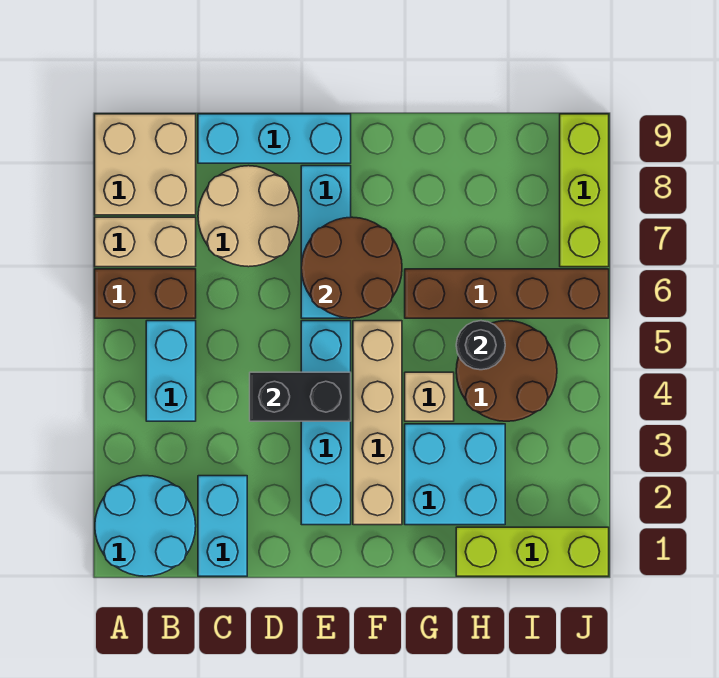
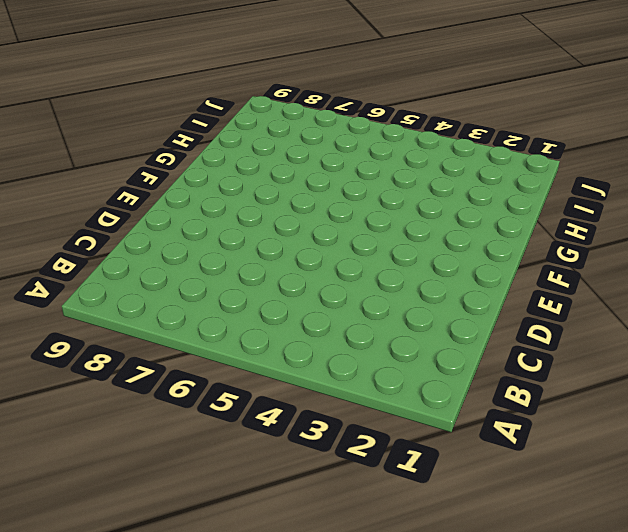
none -> cyan round brick A1:B2 level 1
none -> brown brick A6:B6 level 1
none -> tan brick A7:B7 level 1

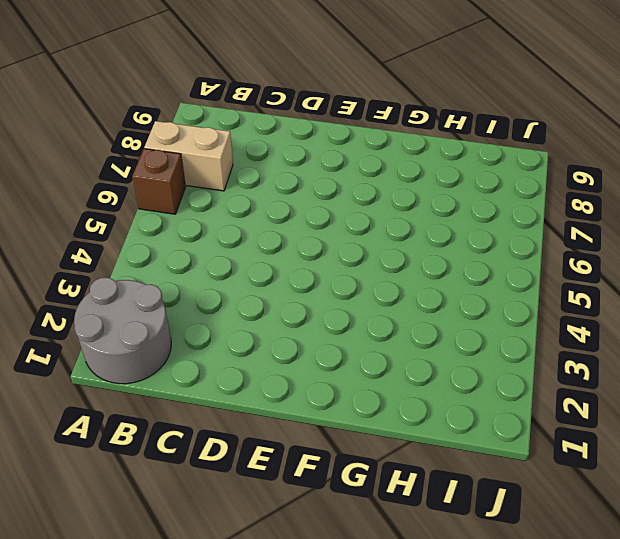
grey round brick A1:B2 level 1 -> cyan round brick A1:B2 level 1
brown brick A6 level 1 -> brown brick A6:B6 level 1
none -> tan brick A8:B9 level 1
none -> cyan brick B4:B5 level 1
none -> cyan brick C1:C2 level 1

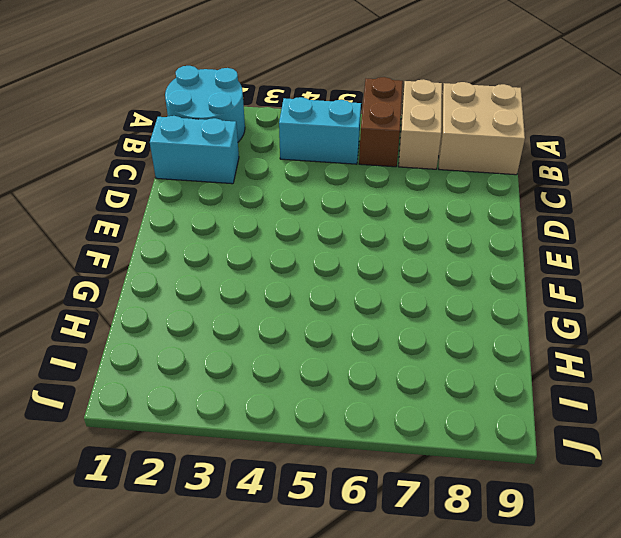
none -> tan round brick C7:D8 level 1
none -> cyan brick C9:E9 level 1
none -> cyan brick E2:E5 level 1

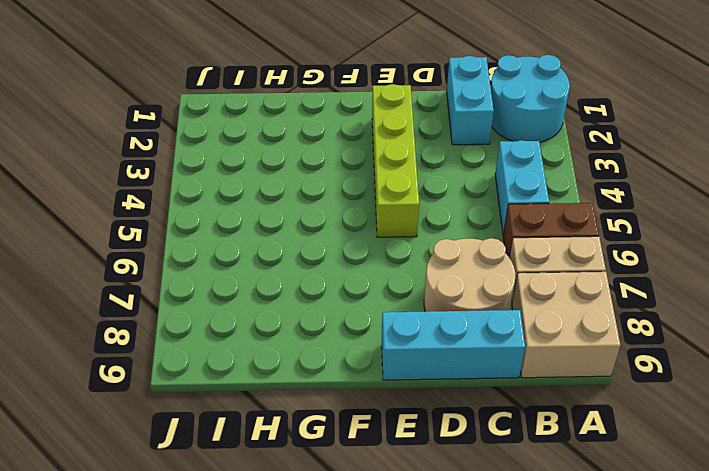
lime brick E2:E5 level 1 -> cyan brick E2:E5 level 1
none -> cyan brick E6:E8 level 1
none -> tan brick F2:F5 level 1
none -> cyan brick G2:H3 level 1

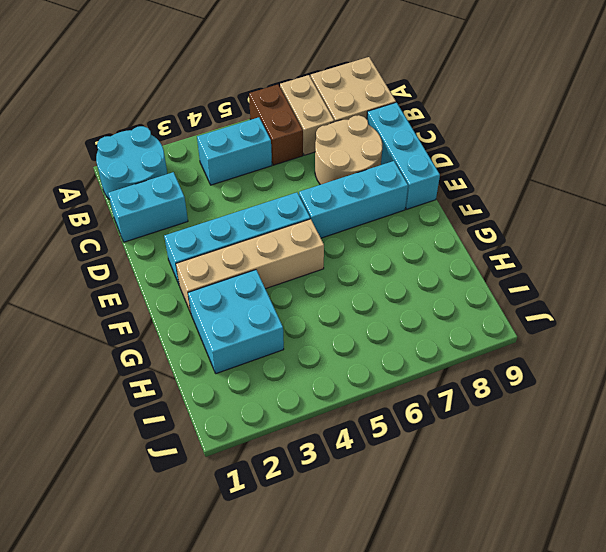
none -> tan brick G4 level 1
none -> brown brick G6:J6 level 1
none -> lime brick H1:J1 level 1

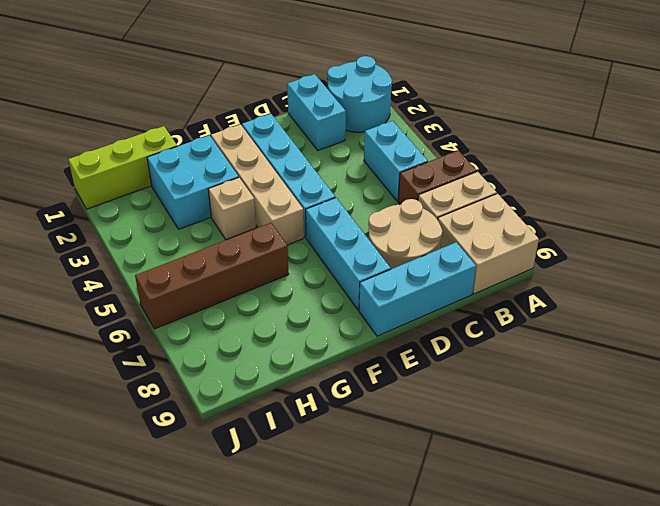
none -> brown round brick H4:I5 level 1
none -> lime brick J7:J9 level 1
none -> black brick D4:E4 level 2

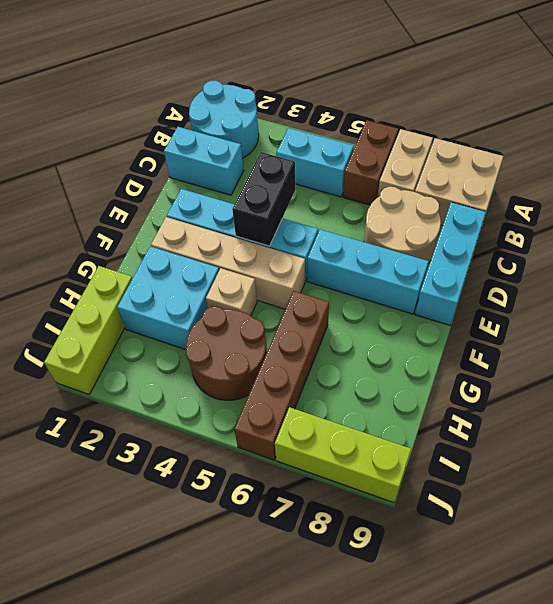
none -> brown round brick E6:F7 level 2
none -> black round brick H5 level 2

